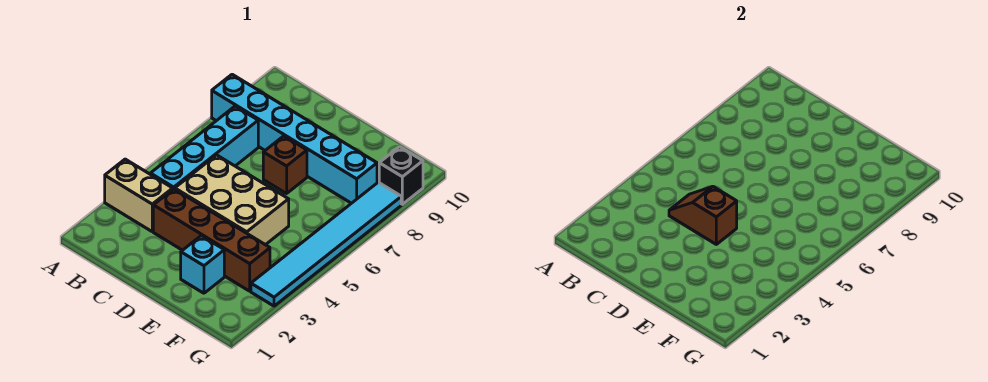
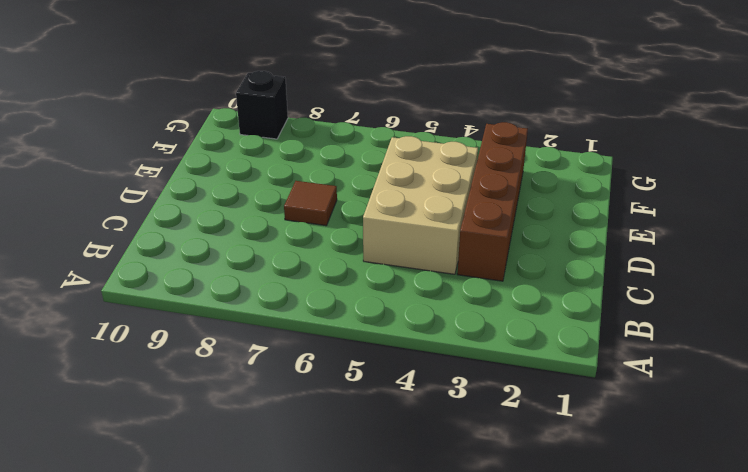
brown tile D7 level 1 -> brown brick D7 level 1
none -> tan brick A3:B3 level 1
none -> cyan brick A8:F8 level 1

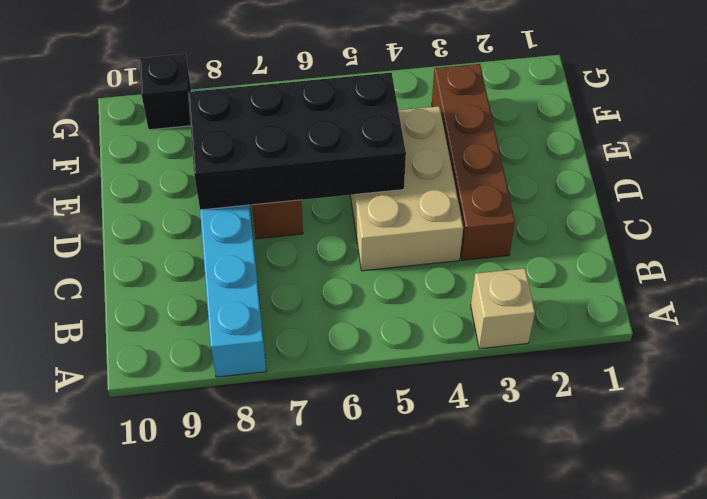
tan brick A3 level 1 -> tan brick A3:B3 level 1
black brick D5:E8 level 2 -> none
none -> cyan brick B4:B7 level 1
none -> cyan brick E2 level 1

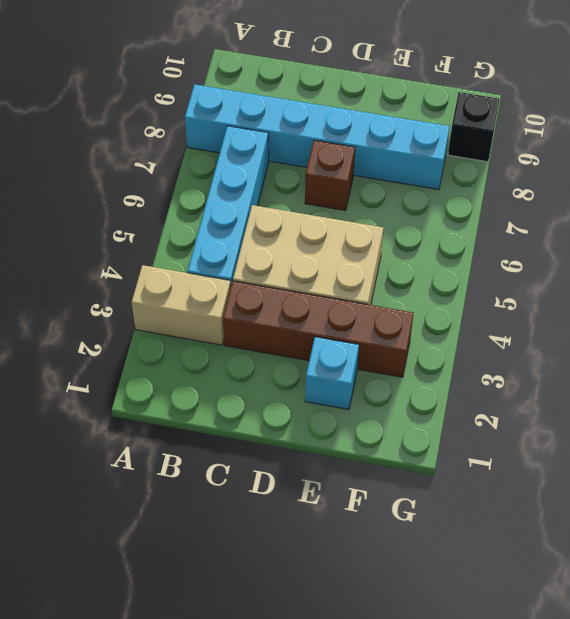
none -> cyan tile G3:G8 level 1
none -> brown slope C4:D4 level 2 top D

